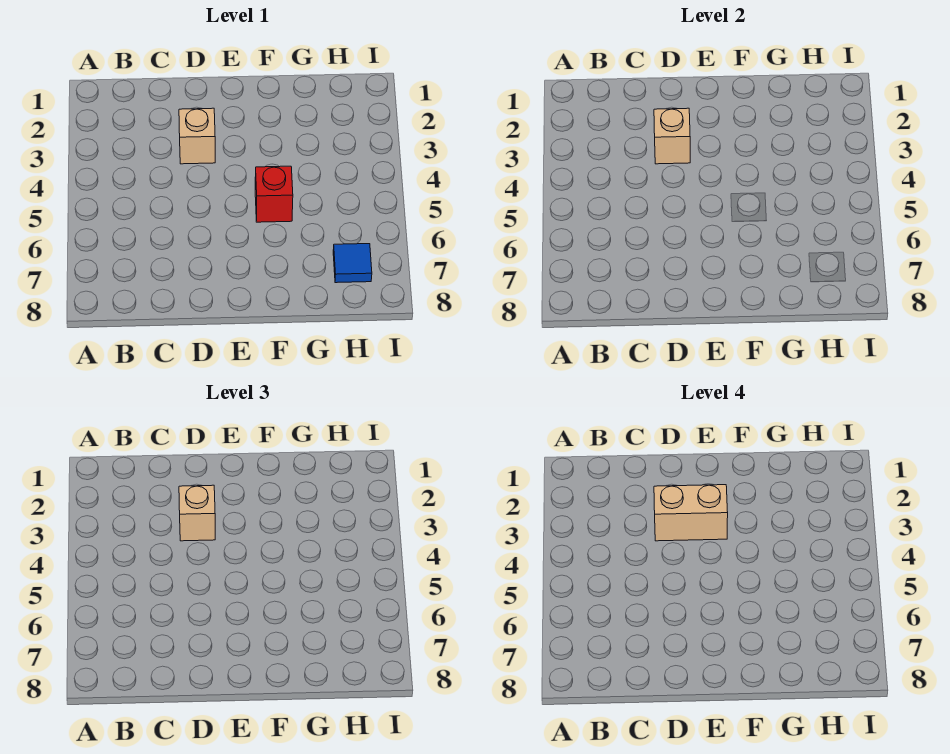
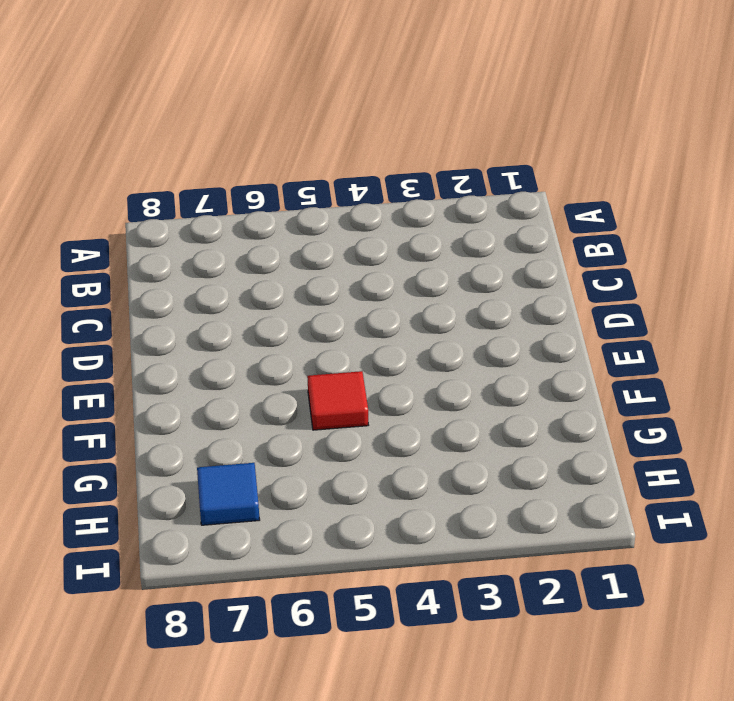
red tile F5 level 1 -> red brick F5 level 1
none -> tan brick D3 level 1
none -> tan brick D3 level 2

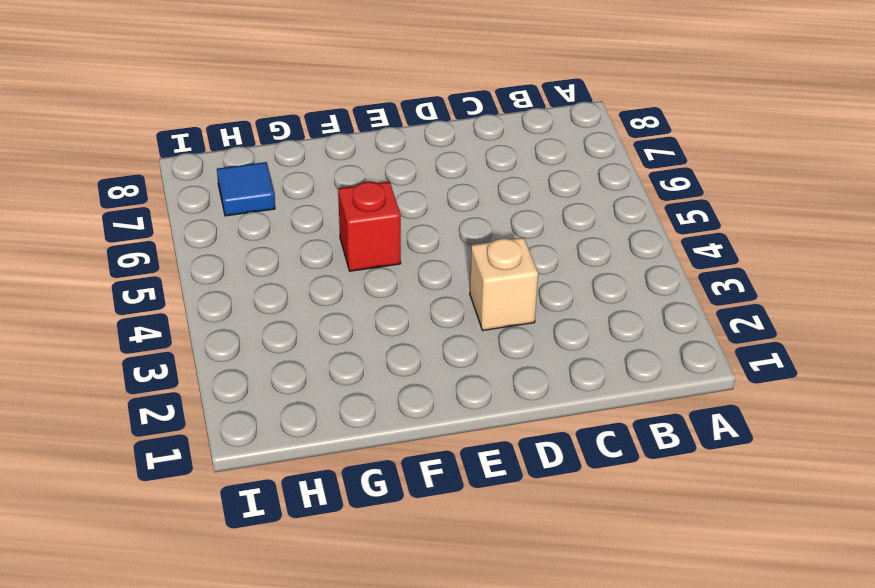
none -> tan brick D3 level 2
none -> tan brick D3 level 3

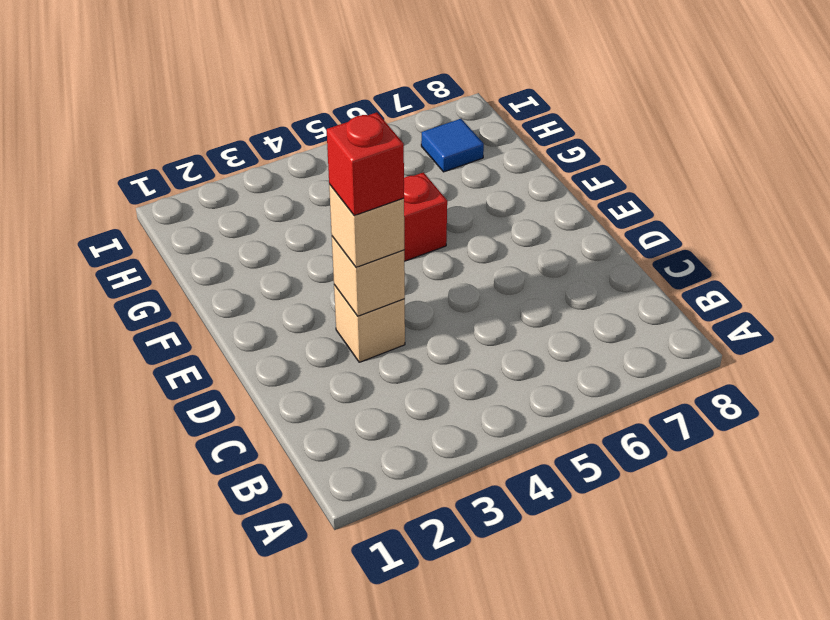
red brick D3 level 4 -> tan brick D3:E3 level 4

